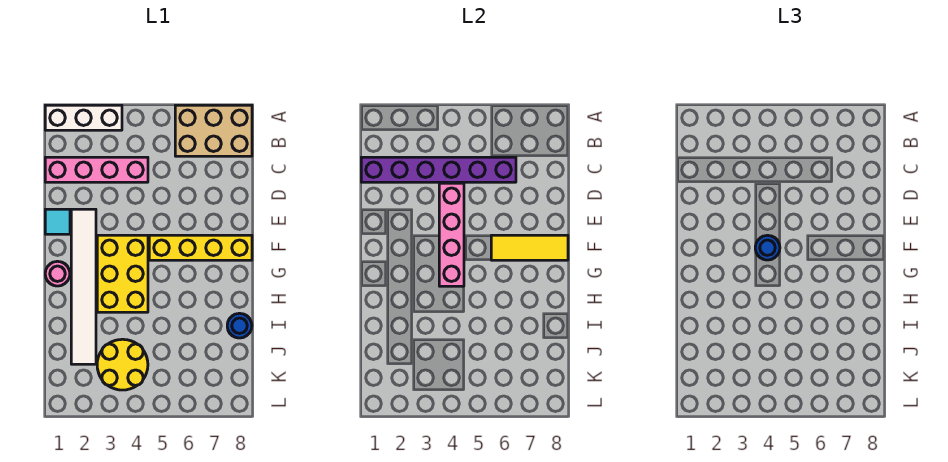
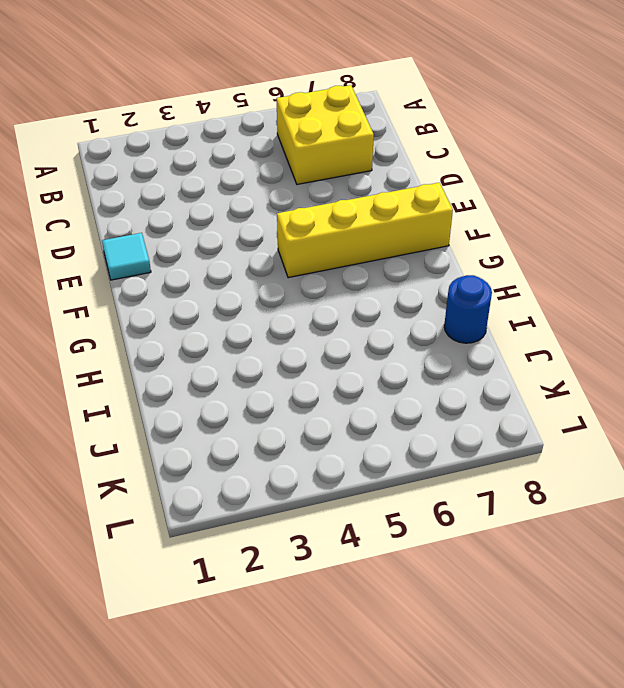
yellow brick B6:C7 level 1 -> tan brick A6:B8 level 1
none -> white brick A1:A3 level 1
none -> pink brick C1:C4 level 1
none -> white tile E2:J2 level 1

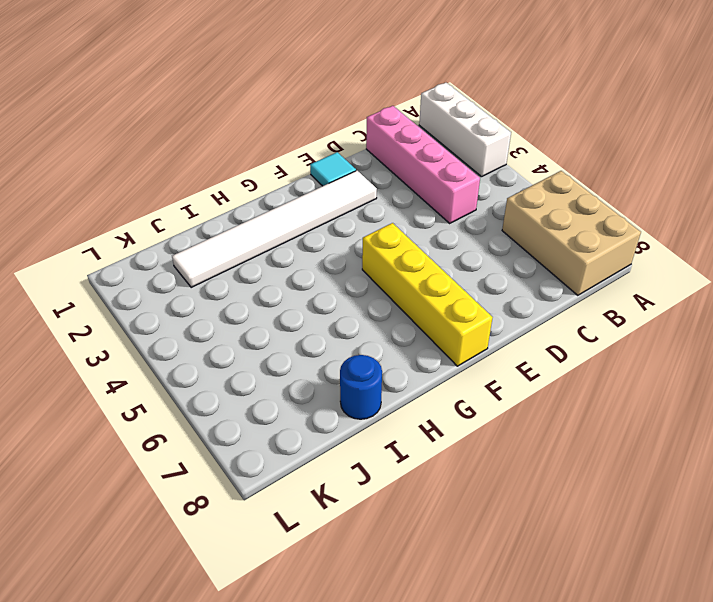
none -> yellow brick F3:H4 level 1
none -> pink round brick G1 level 1
none -> yellow round brick J3:K4 level 1

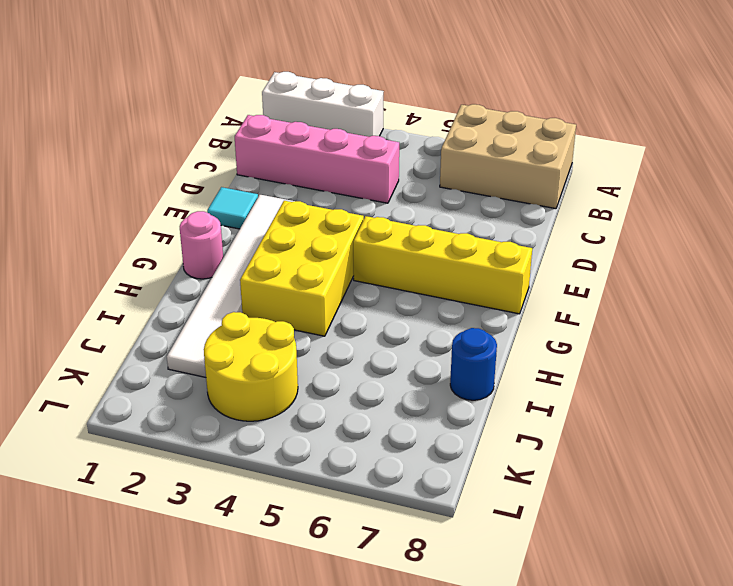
none -> purple brick C1:C6 level 2
none -> pink brick D4:G4 level 2
none -> yellow tile F6:F8 level 2

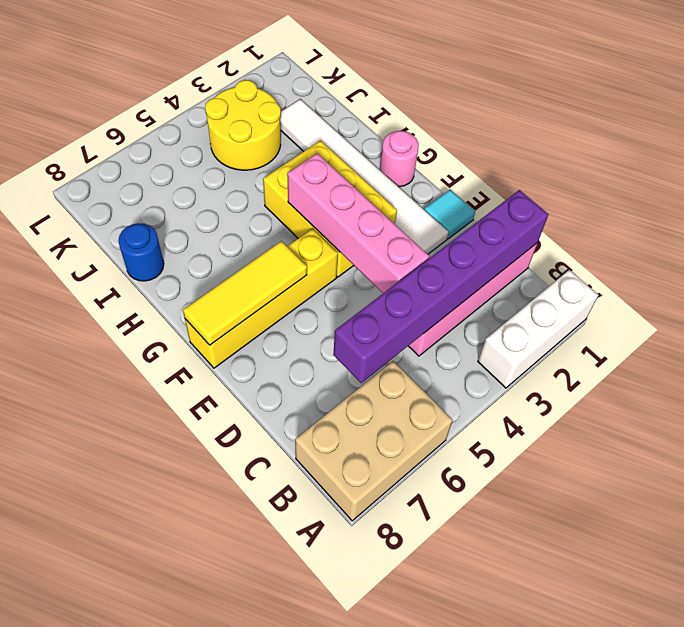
none -> blue round brick F4 level 3

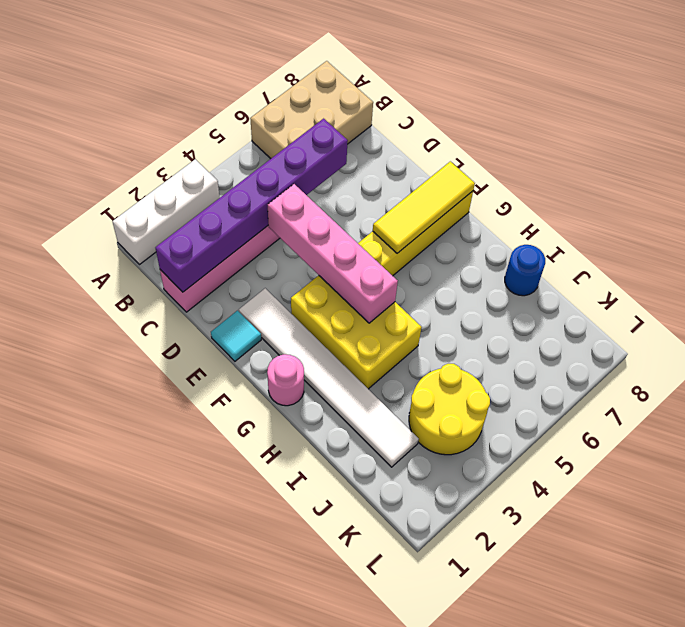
none -> blue round brick F4 level 3

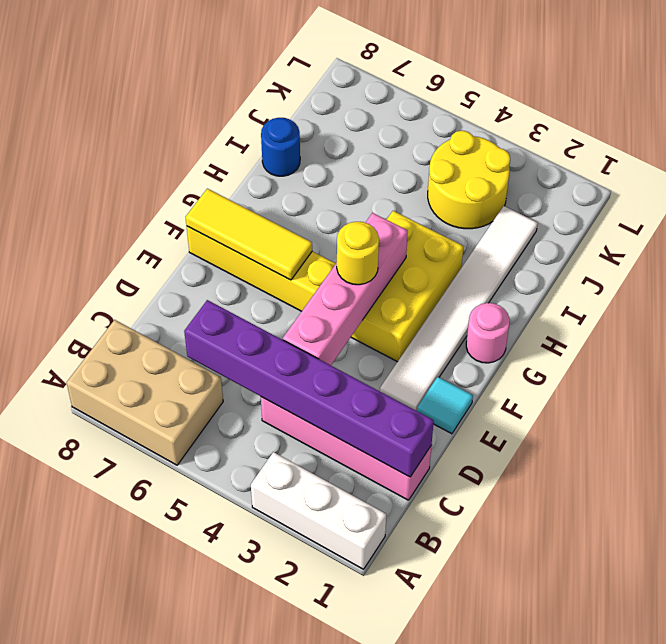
yellow round brick F4 level 3 -> blue round brick F4 level 3

